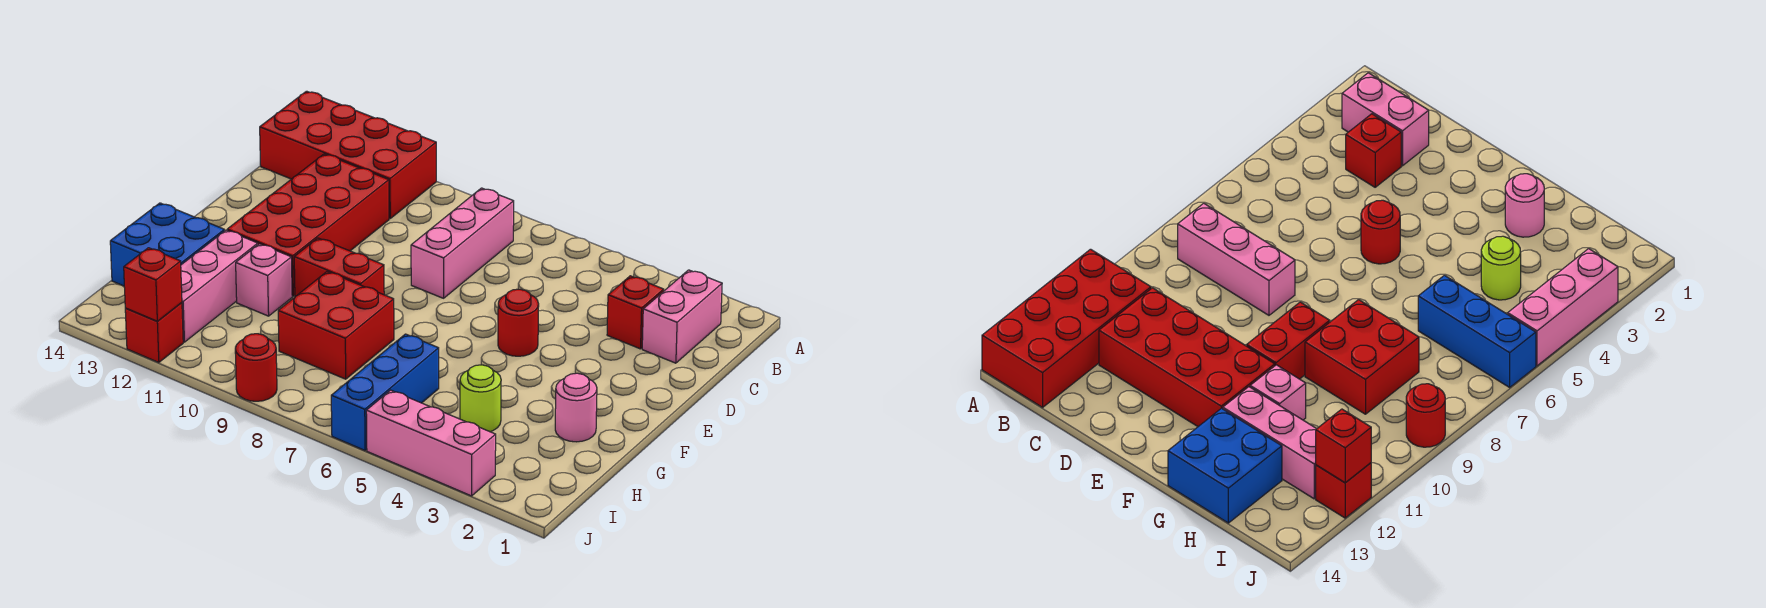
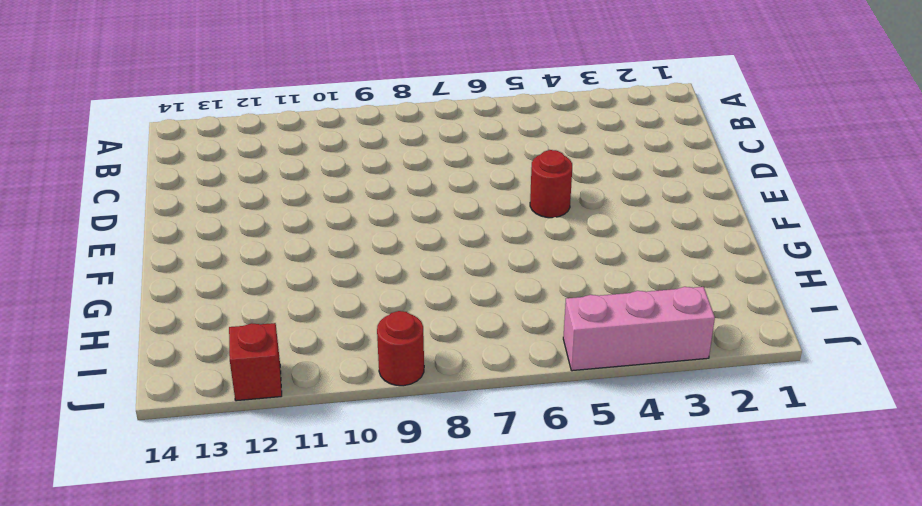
none -> red brick A11:B14 level 1
none -> pink brick B2:C2 level 1
none -> pink brick B8:D8 level 1

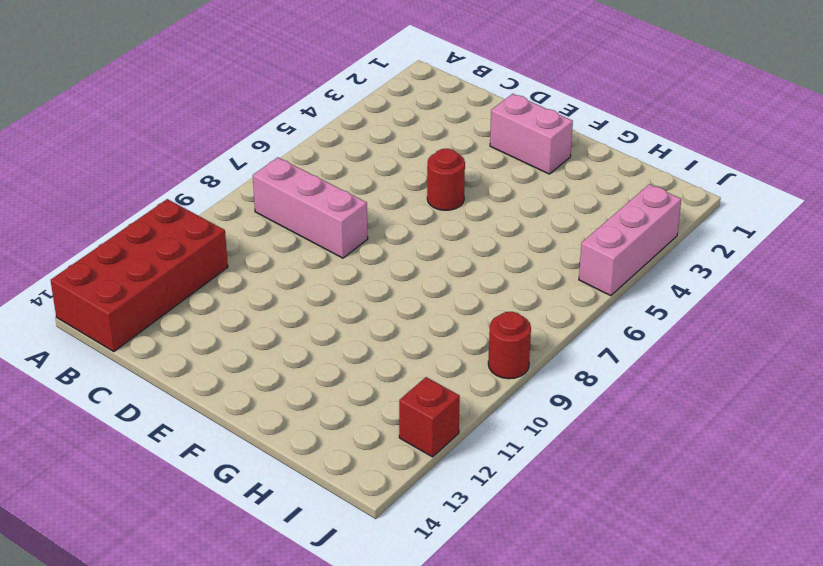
pink brick E2:F2 level 1 -> pink brick B2:C2 level 1
none -> red brick C3 level 1
none -> red brick C11:F12 level 1
none -> red brick F9:F10 level 1

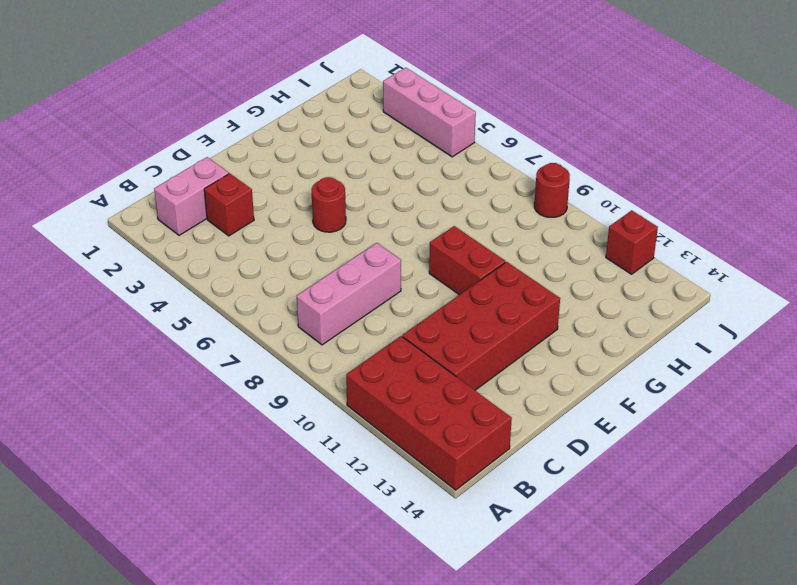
none -> pink round brick G2 level 1
none -> red brick G8:H9 level 1
none -> pink brick G11 level 1

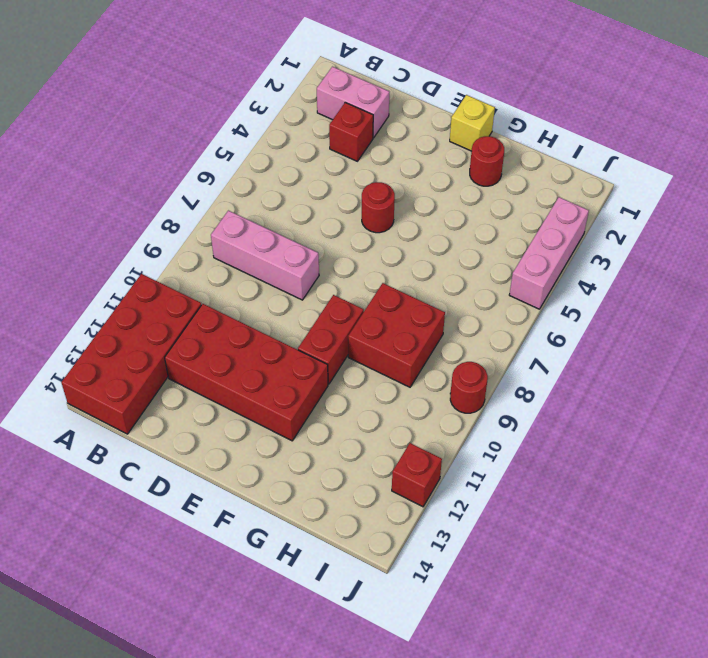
yellow brick F1 level 1 -> none
red round brick G2 level 1 -> pink round brick G2 level 1
none -> pink brick G11 level 1
none -> pink brick G12:I12 level 1
none -> blue brick G13:H14 level 1

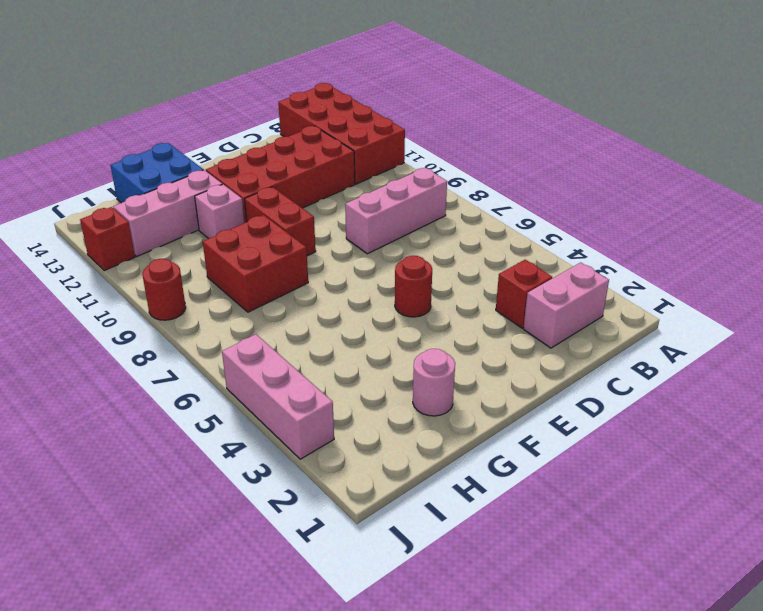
none -> lime round brick H4 level 1
none -> blue brick H6:J6 level 1
none -> red brick J12 level 2

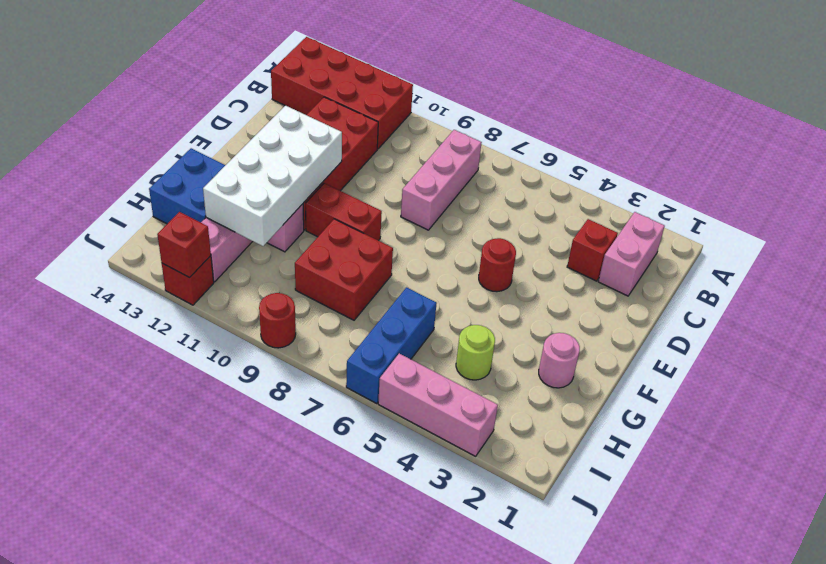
white brick E11:H12 level 2 -> none

